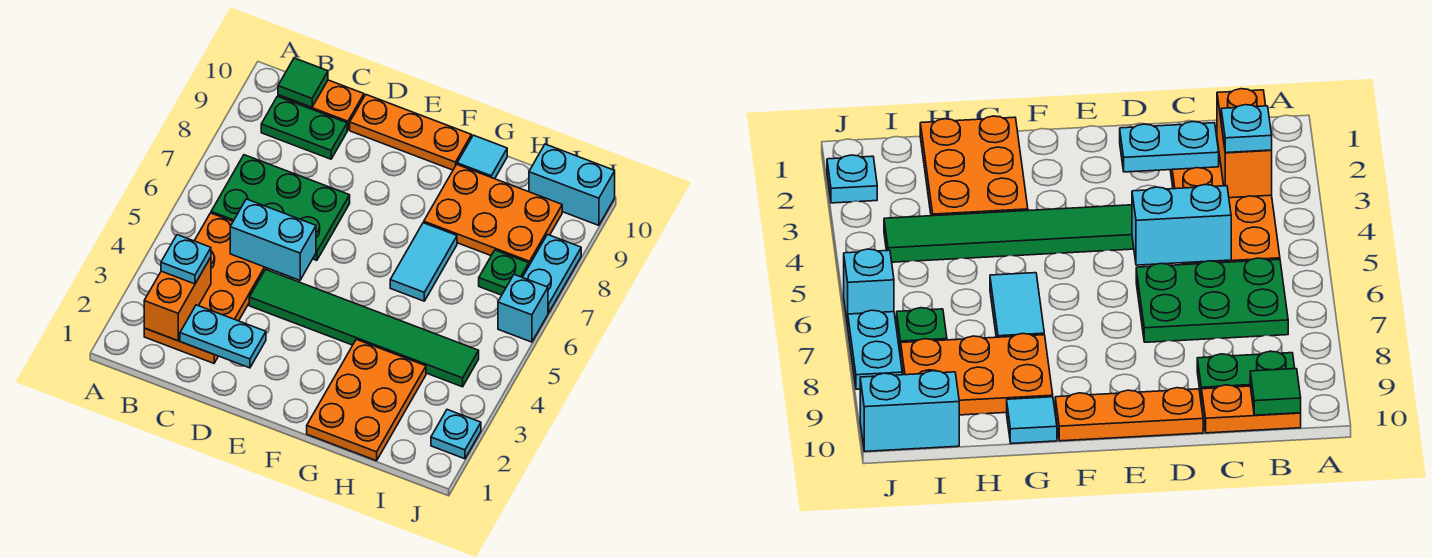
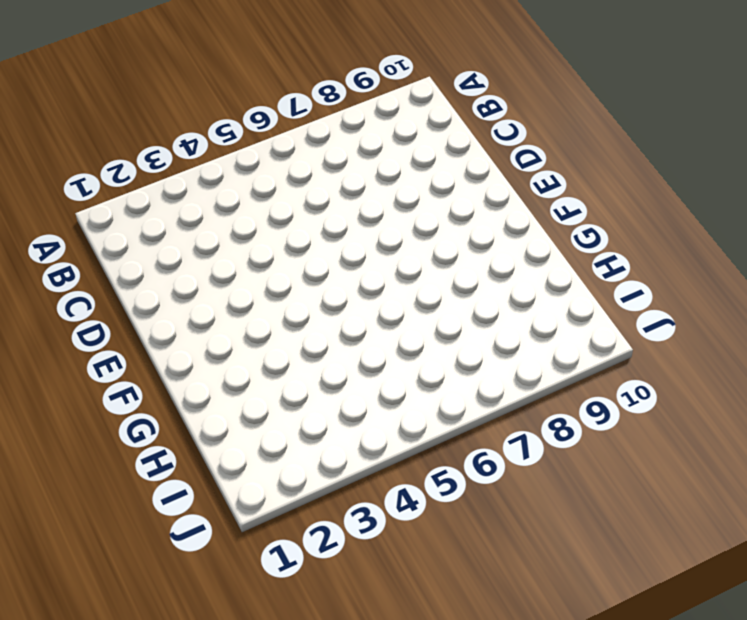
none -> orange plate B2:C5 level 1
none -> green plate B6:D7 level 1
none -> green plate B9:C9 level 1

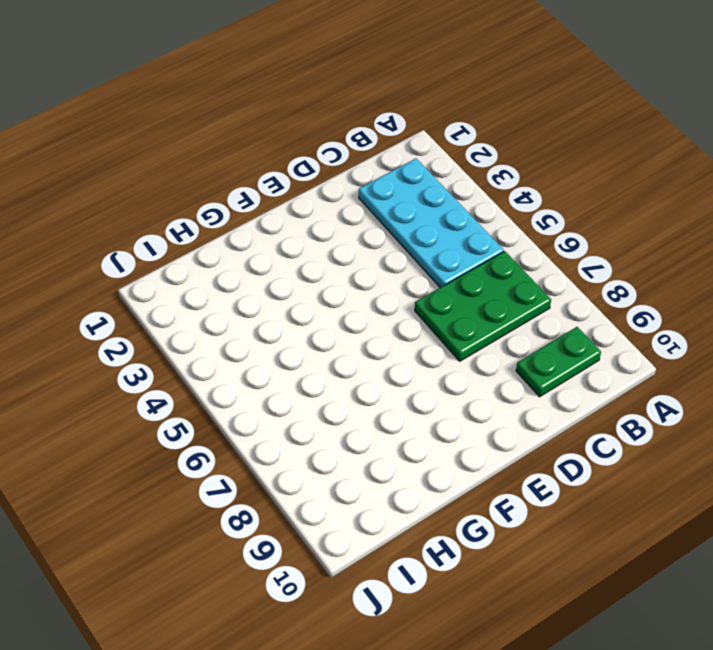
cyan plate B2:C5 level 1 -> orange plate B2:C5 level 1
none -> orange plate B10:C10 level 1
none -> green tile D4:I4 level 1
none -> orange plate D10:F10 level 1

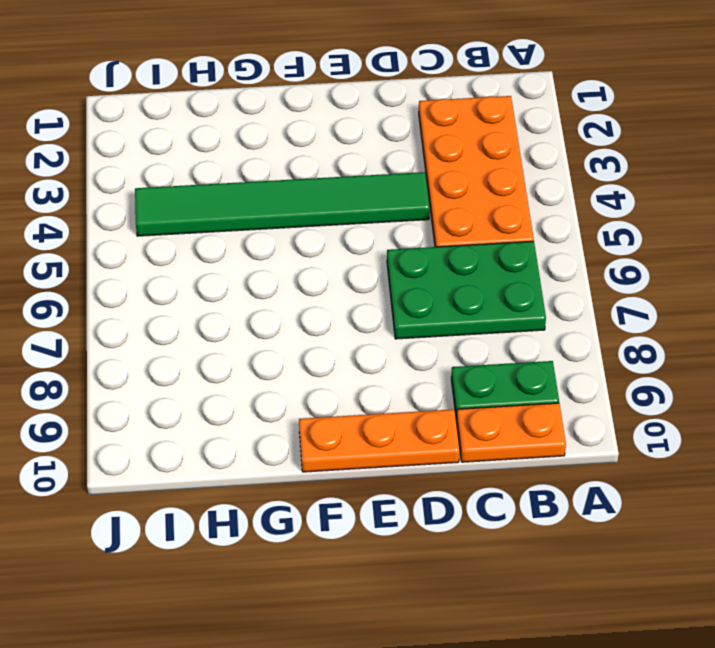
none -> orange plate G1:H3 level 1
none -> cyan tile G6:G7 level 1
none -> orange plate G8:I9 level 1

